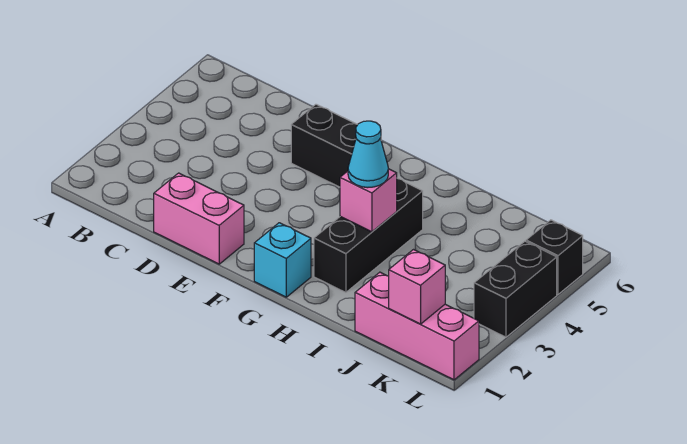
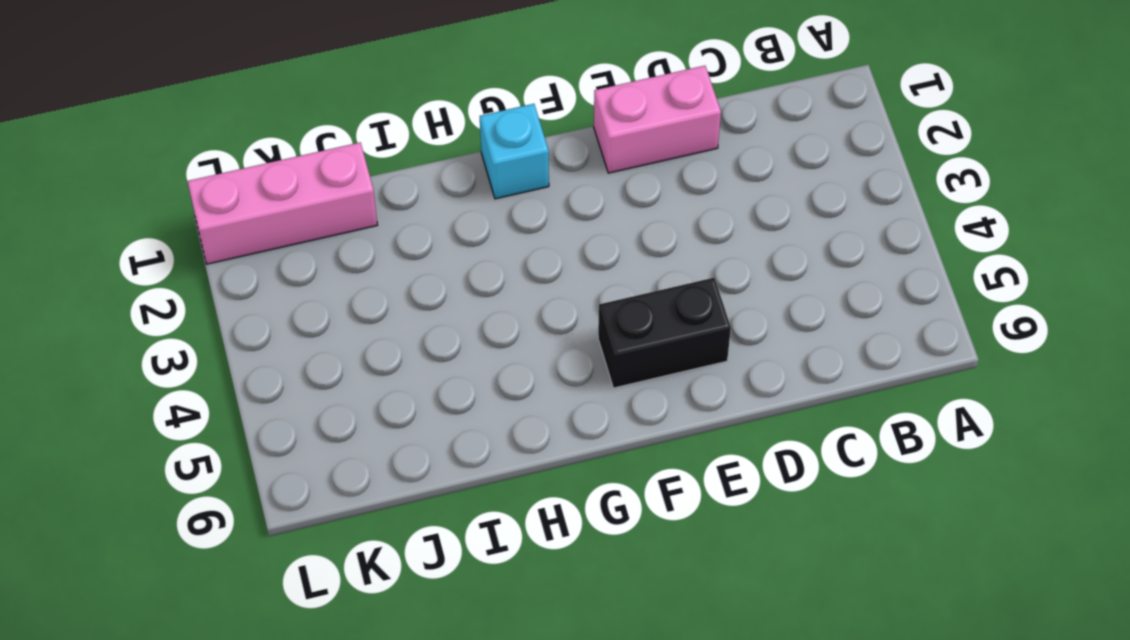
none -> black brick H2:H4 level 1
none -> black brick L3:L4 level 1

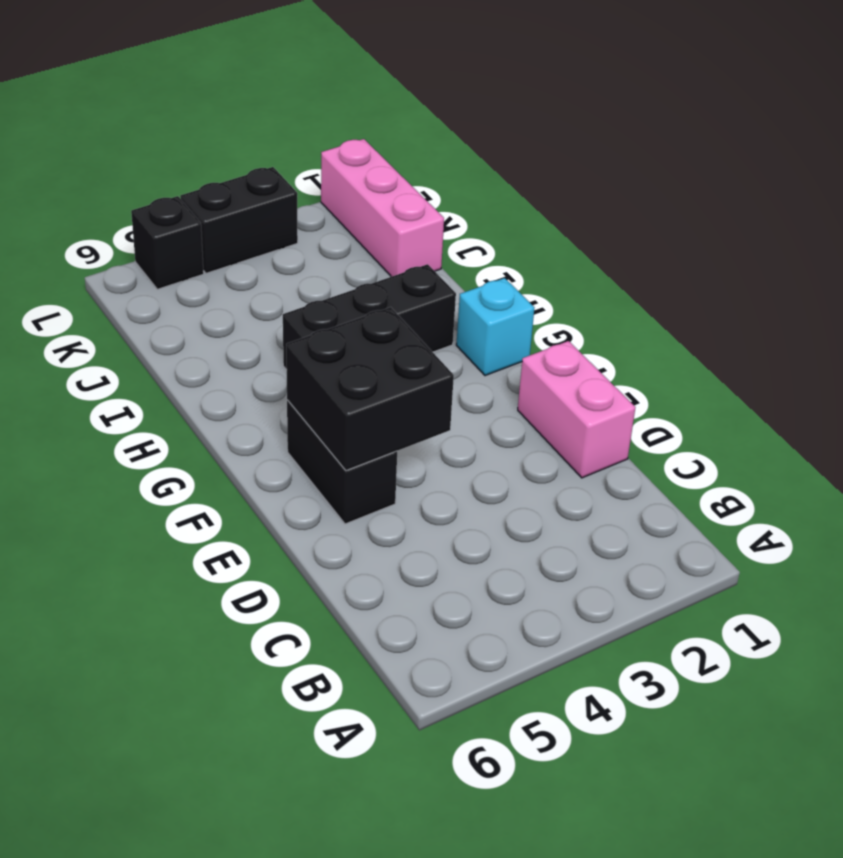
black brick E4:F5 level 2 -> none
none -> pink brick H3 level 2
none -> pink brick K1 level 2

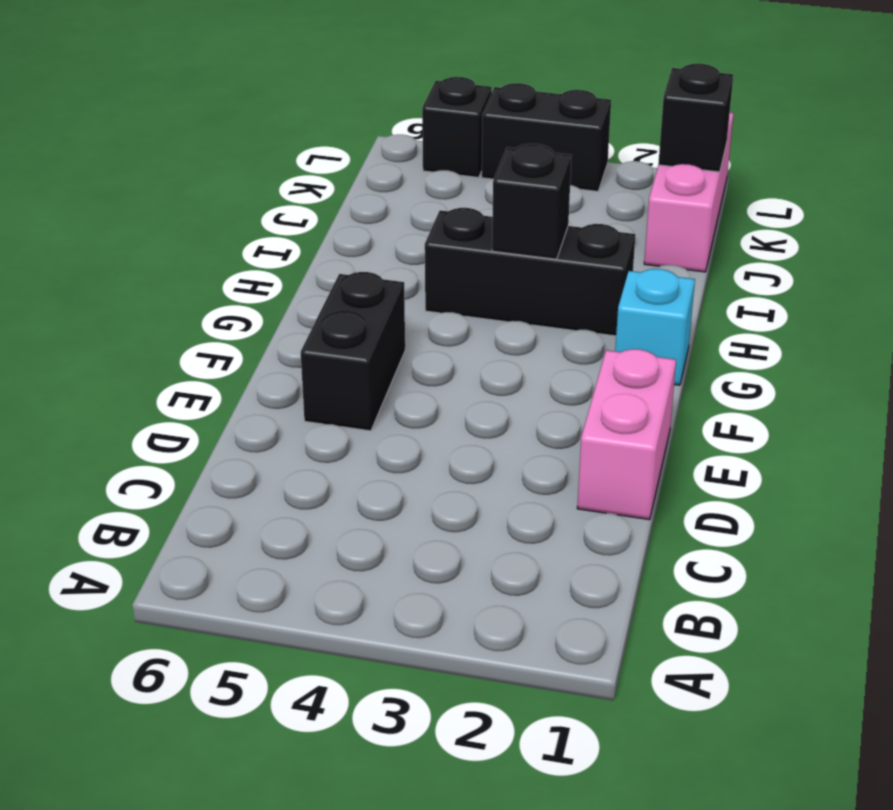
black brick H3 level 2 -> pink brick H3 level 2
black brick K1 level 2 -> pink brick K1 level 2
none -> cyan cone H3 level 3

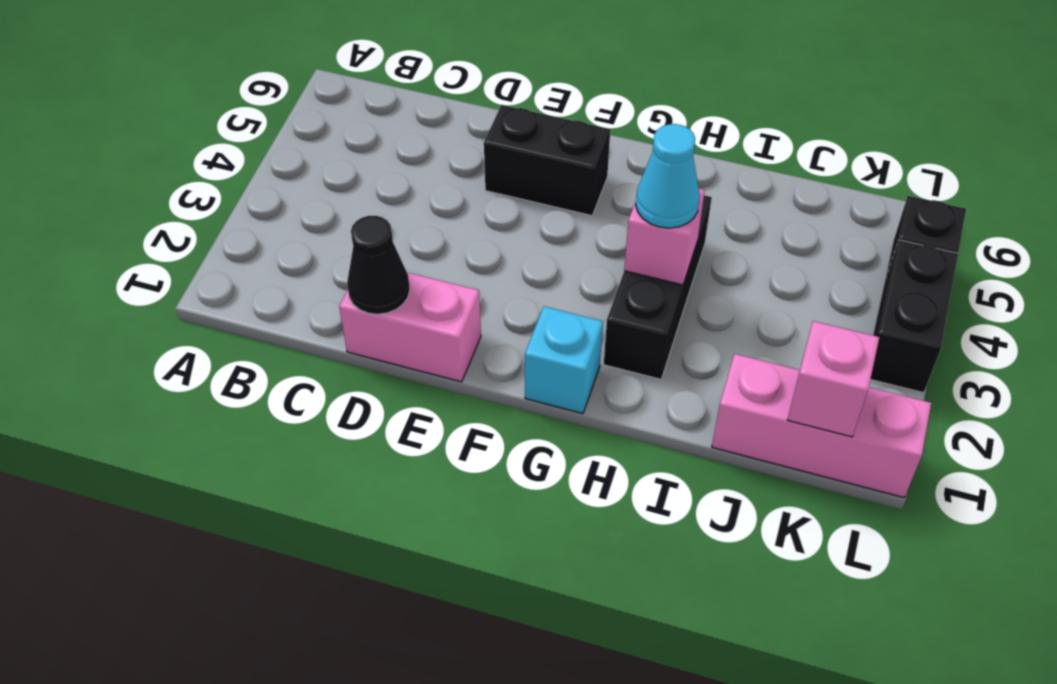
black cone D1 level 2 -> none

